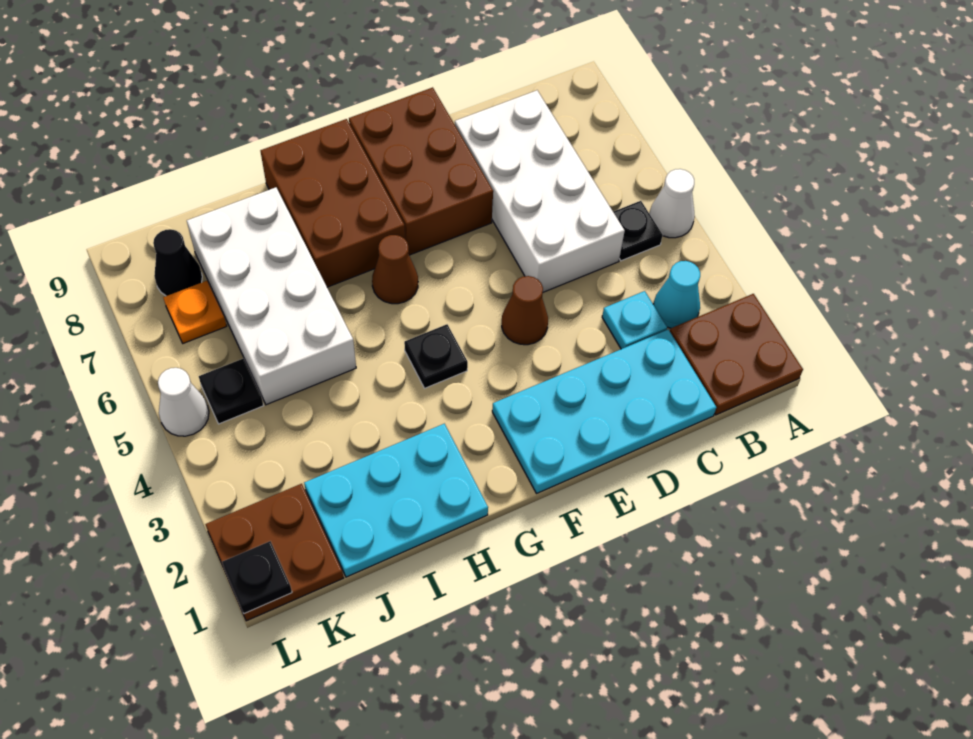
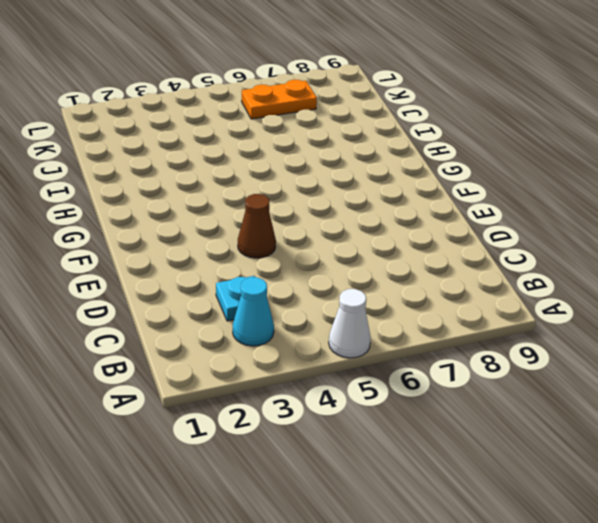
orange plate K6:K7 level 1 -> orange plate K7 level 1
none -> brown plate A1:B2 level 1
none -> black plate B5 level 1
none -> cyan plate C1:F2 level 1

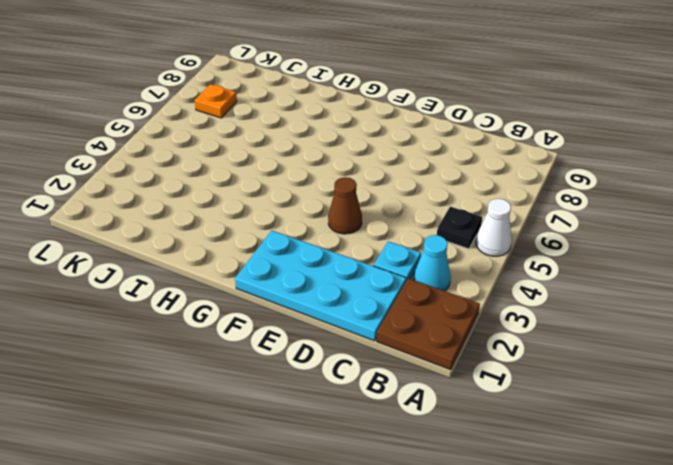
none -> white brick C5:D8 level 1
none -> brown brick E7:F9 level 1
none -> black plate G4 level 1

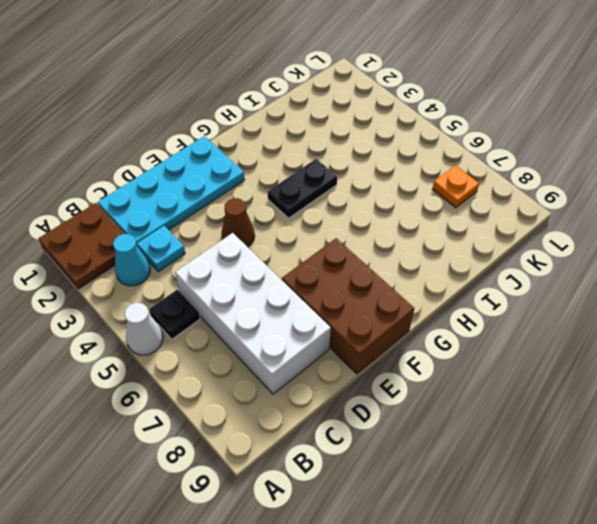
black plate G4:H4 level 1 -> black plate G4 level 1
none -> brown cone G6 level 1
none -> brown brick G7:H9 level 1
none -> cyan plate H1:J2 level 1

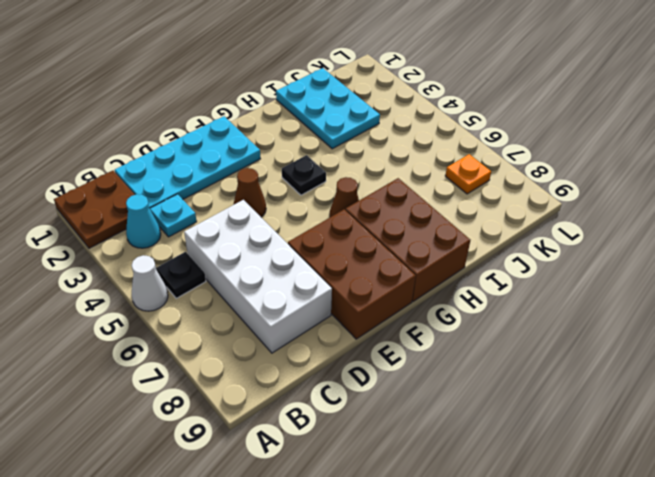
cyan plate I1:J3 level 1 -> cyan plate H1:J2 level 1
none -> white brick I5:J8 level 1
none -> brown plate K1:L2 level 1
none -> black plate K5 level 1

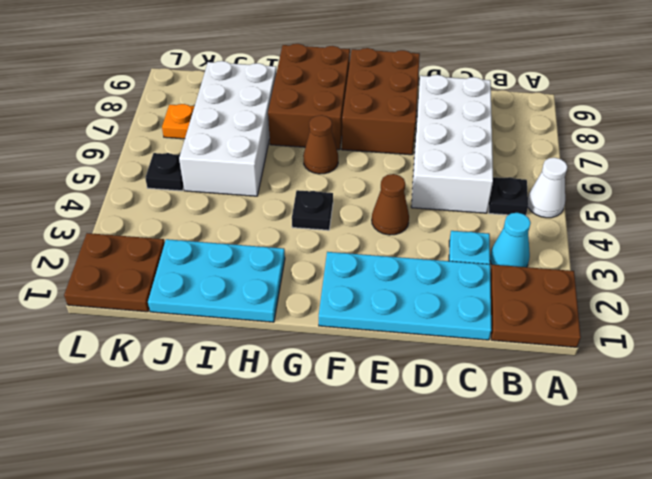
none -> black cone K8 level 1
none -> white cone L5 level 1
none -> black plate L1 level 2

